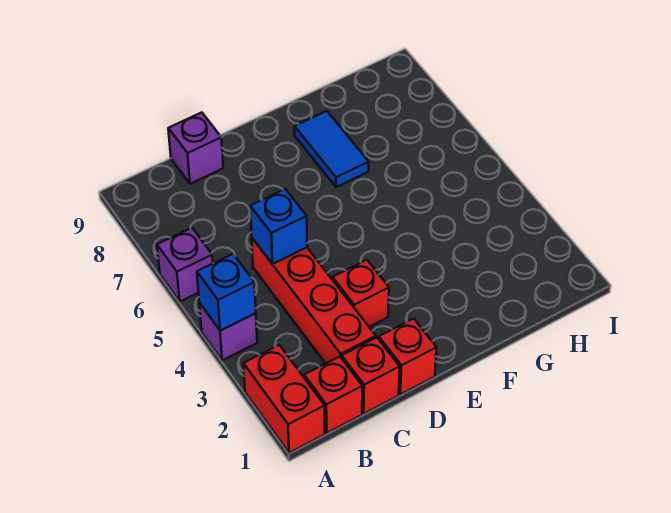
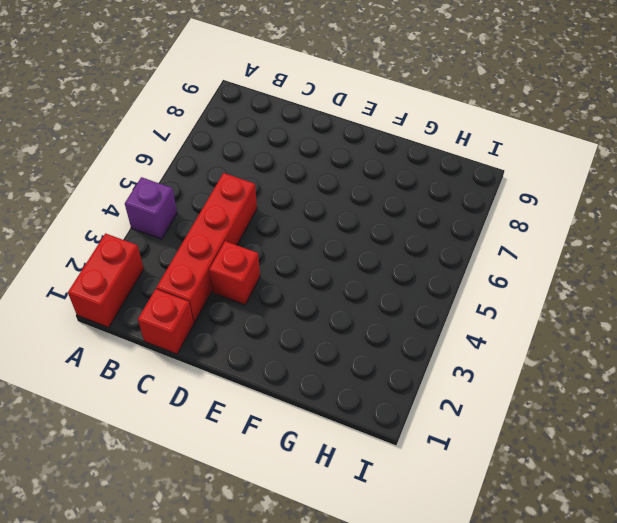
none -> purple brick A6 level 1
none -> red brick B1 level 1
none -> purple brick C9 level 1

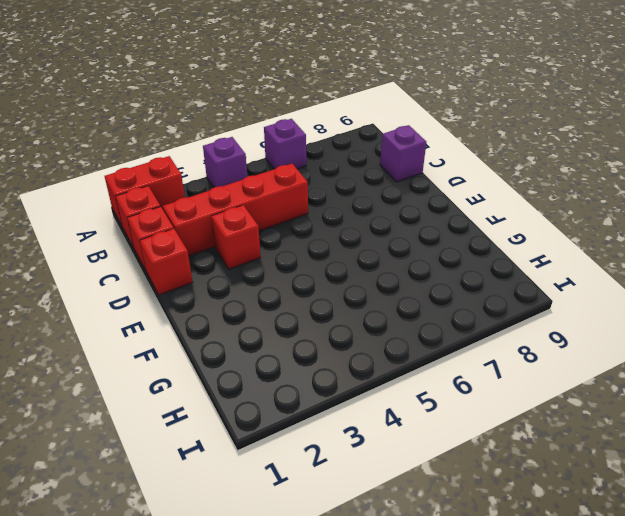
none -> blue tile F7:F8 level 1
none -> blue brick A4 level 2
none -> blue brick C5 level 2

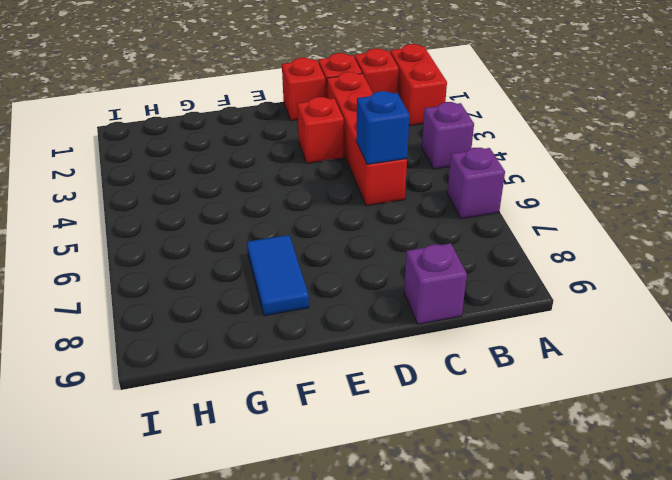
none -> blue brick A4 level 2

